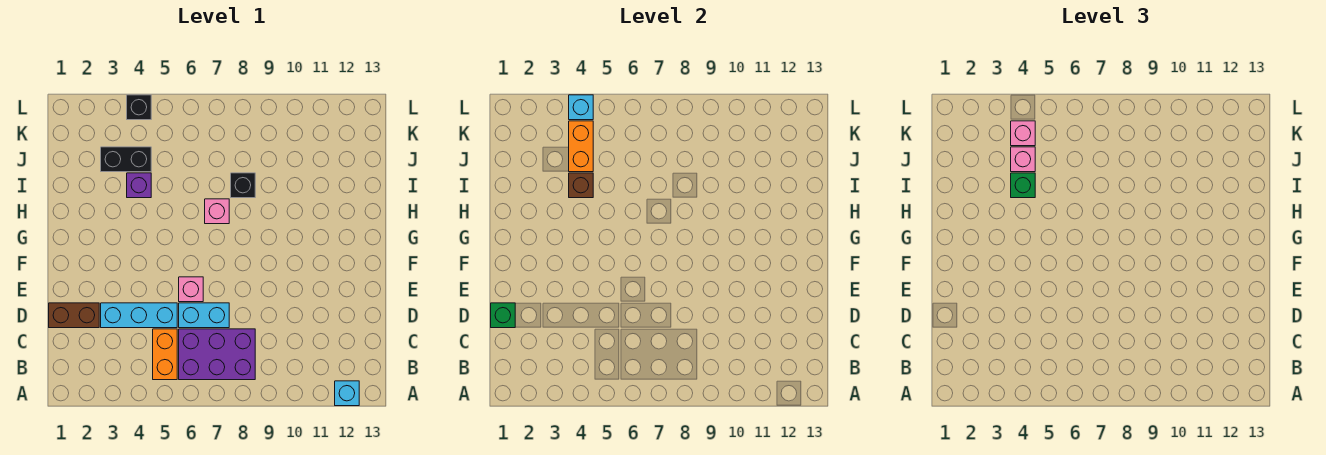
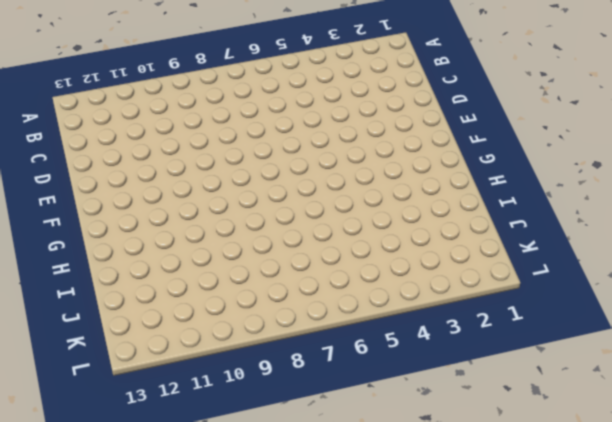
none -> cyan brick A12 level 1
none -> orange brick B5:C5 level 1
none -> purple brick B6:C8 level 1

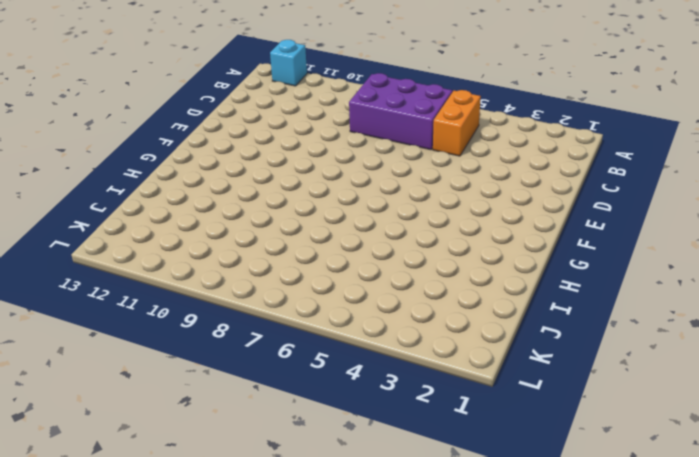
none -> brown brick D1:D2 level 1
none -> cyan brick D3:D5 level 1
none -> cyan brick D6:D7 level 1

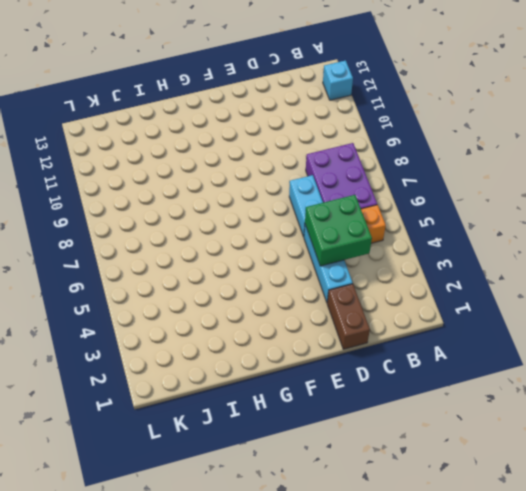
green brick C4:D5 level 2 -> none
none -> pink brick E6 level 1
none -> pink brick H7 level 1
none -> purple brick I4 level 1

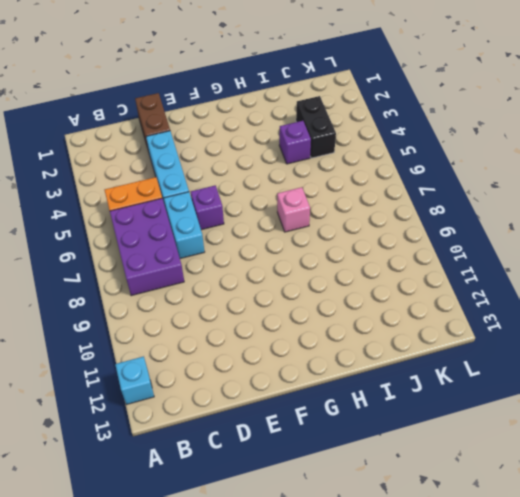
purple brick E6 level 1 -> pink brick E6 level 1
none -> black brick I8 level 1
none -> black brick L4 level 1
none -> green brick D1 level 2

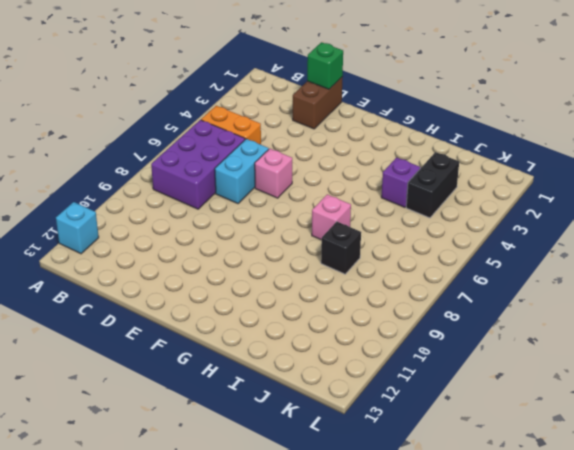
none -> cyan brick D3:D5 level 1
none -> black brick L4 level 1
none -> brown brick I4 level 2

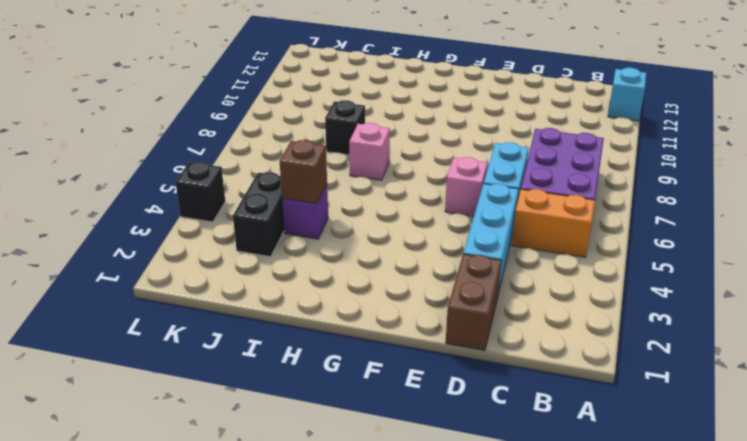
none -> green brick D1 level 2
none -> orange brick J4:K4 level 2
none -> cyan brick L4 level 2

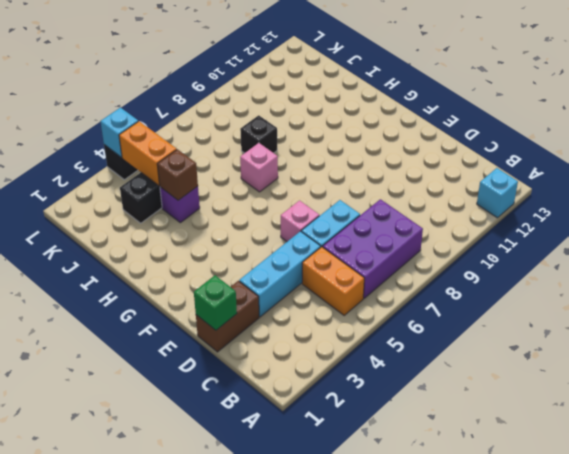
none -> green brick I4 level 3
none -> pink brick J4 level 3
none -> pink brick K4 level 3

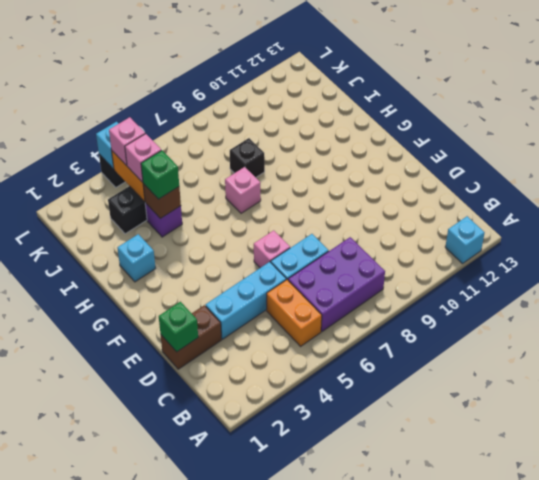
cyan brick H2 level 1 -> none

